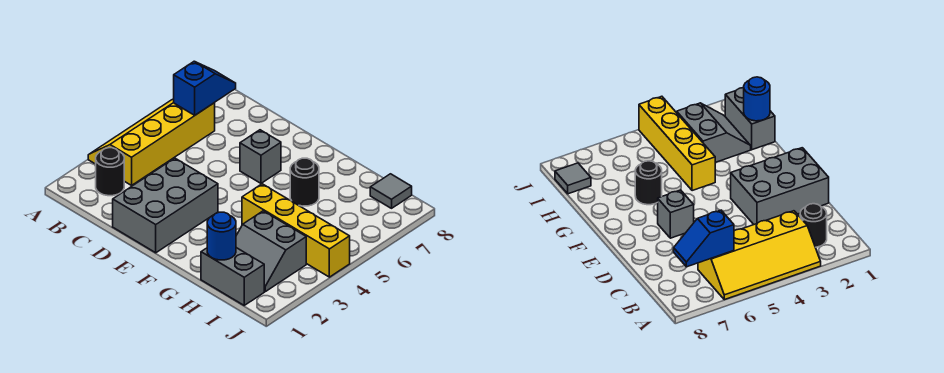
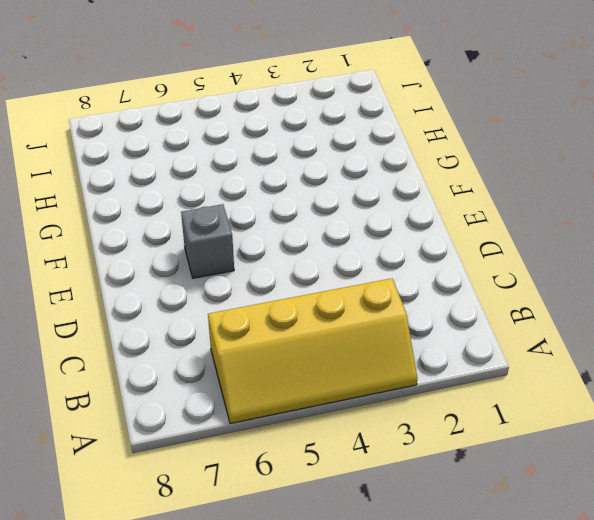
none -> black round brick B2 level 1
none -> grey brick D1:E3 level 1

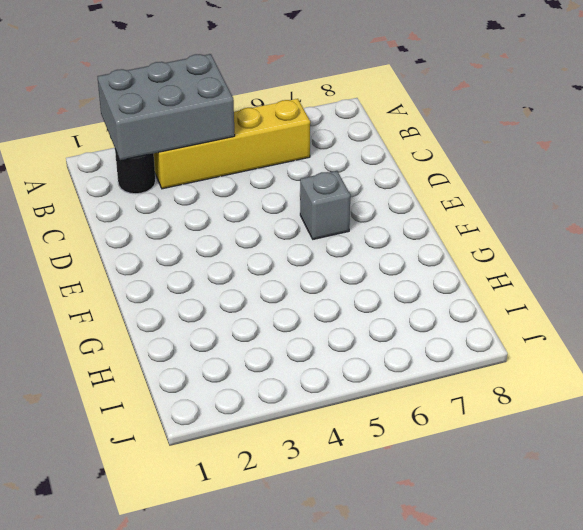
grey brick A2:B4 level 2 -> grey brick D1:E3 level 1
none -> yellow brick G4:J4 level 1
none -> black round brick G6 level 1

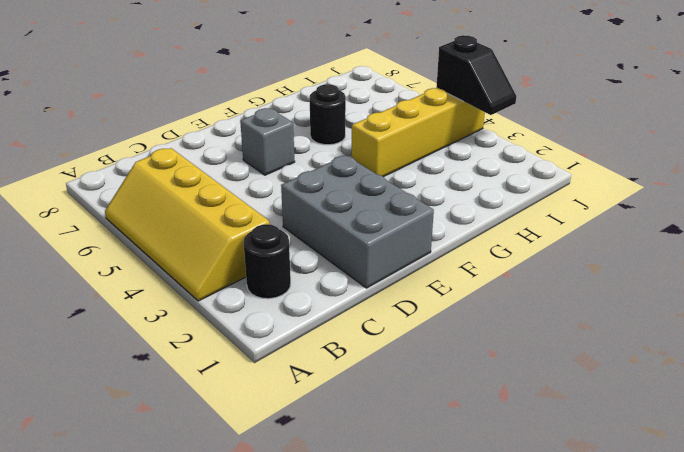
black slope J3:J4 level 2 top 4 -> none
none -> grey brick H1:I1 level 1
none -> grey slope H2:I3 level 1 top 3

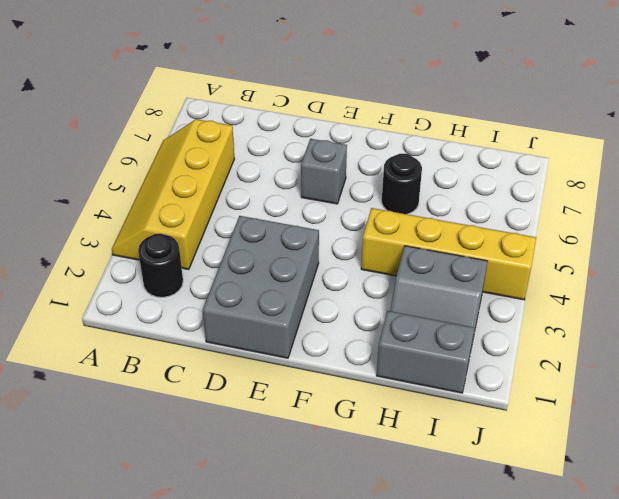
none -> grey tile I8 level 1
none -> blue slope B6:B7 level 2 top 6

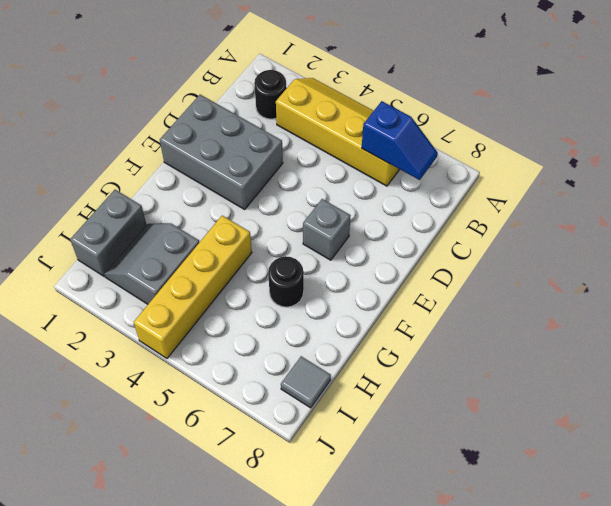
none -> blue round brick H1 level 2

